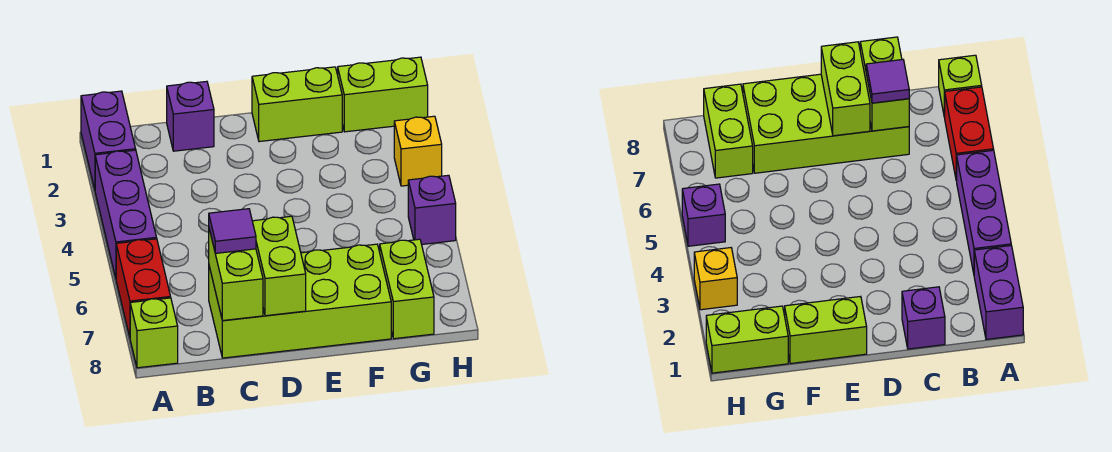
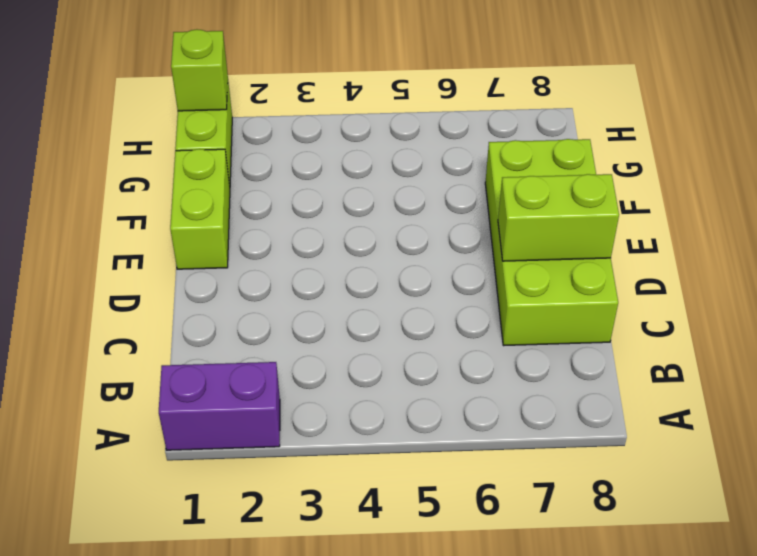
lime brick H1 level 2 -> lime brick A8 level 1
none -> purple brick A3:A5 level 1
none -> red brick A6:A7 level 1
none -> purple brick C1 level 1

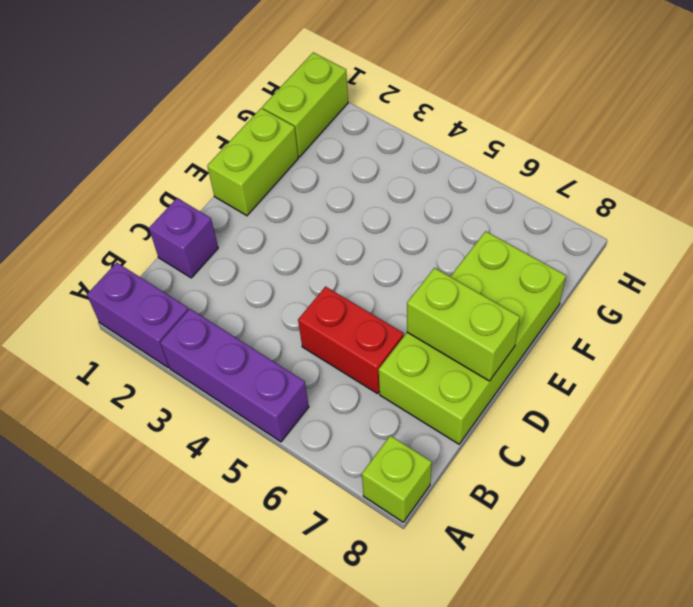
red brick C5:C6 level 1 -> red brick A6:A7 level 1
none -> lime brick G7:G8 level 1
none -> yellow brick H3 level 1
none -> purple brick H5 level 1

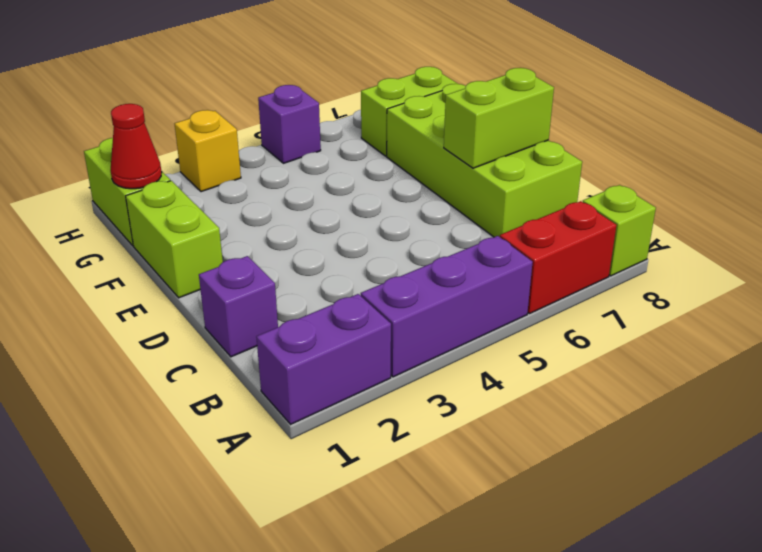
red cone G1 level 2 -> none
none -> lime brick C7:C8 level 2
none -> purple tile C7 level 3

